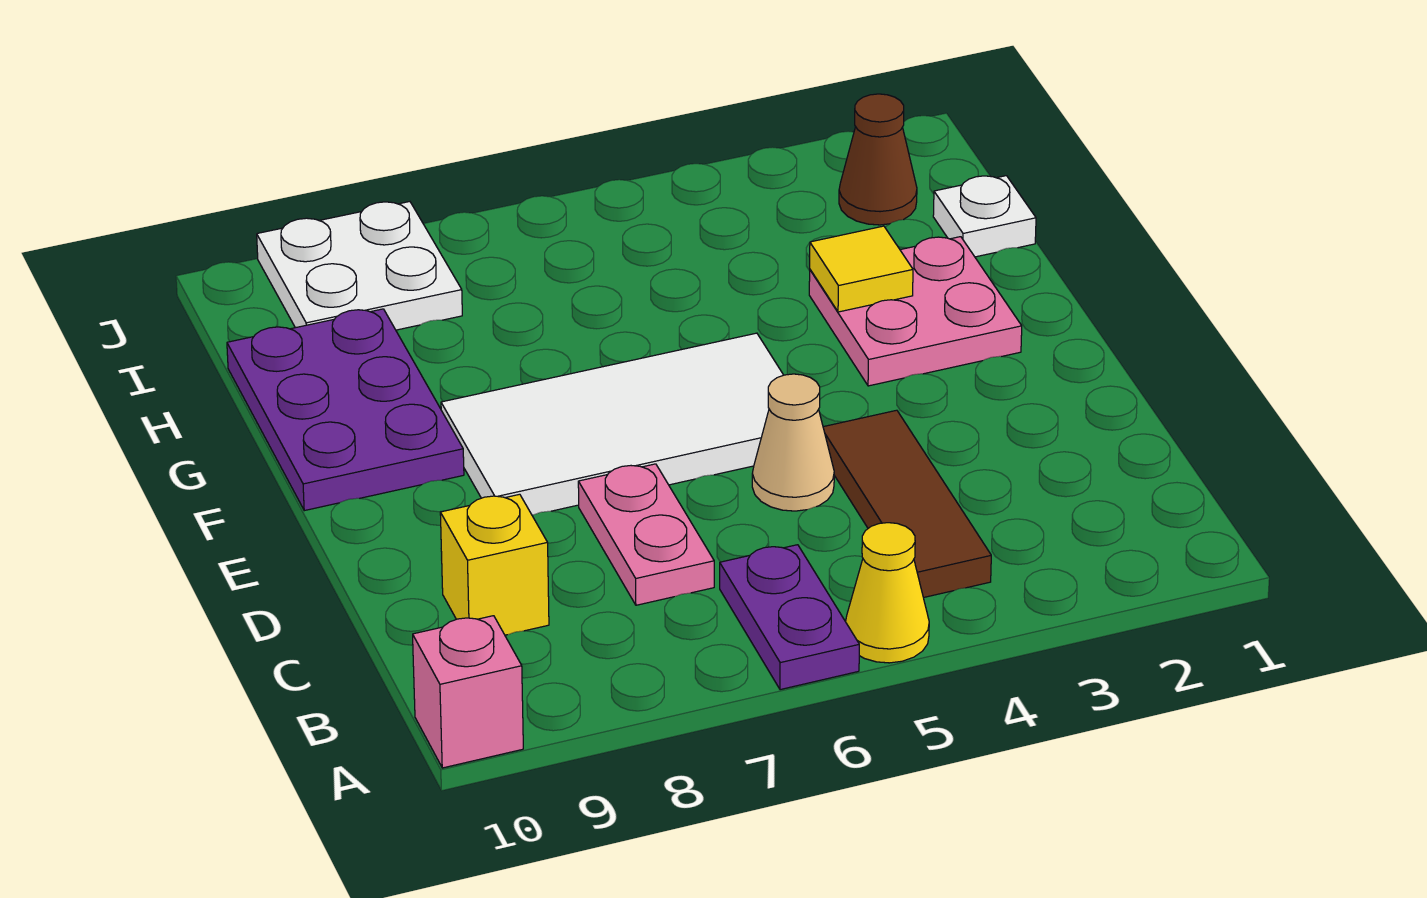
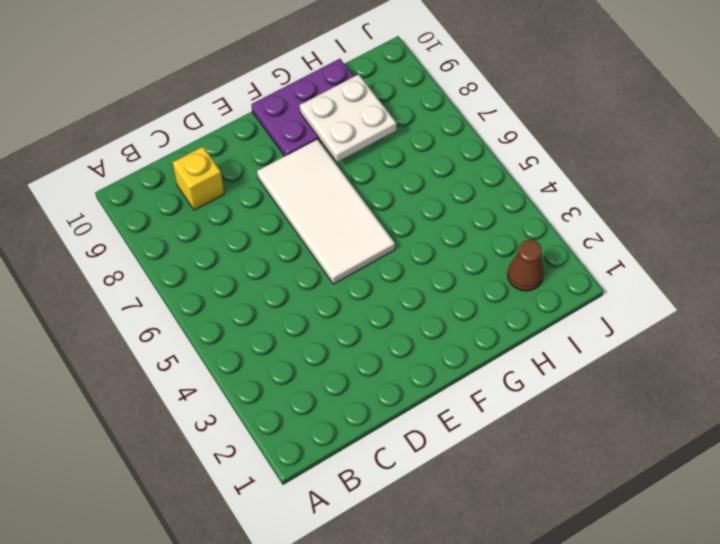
white plate G8:H9 level 2 -> white plate I8:J9 level 1
none -> yellow cone A5 level 1
none -> purple plate A6:B6 level 1
none -> pink brick A10 level 1

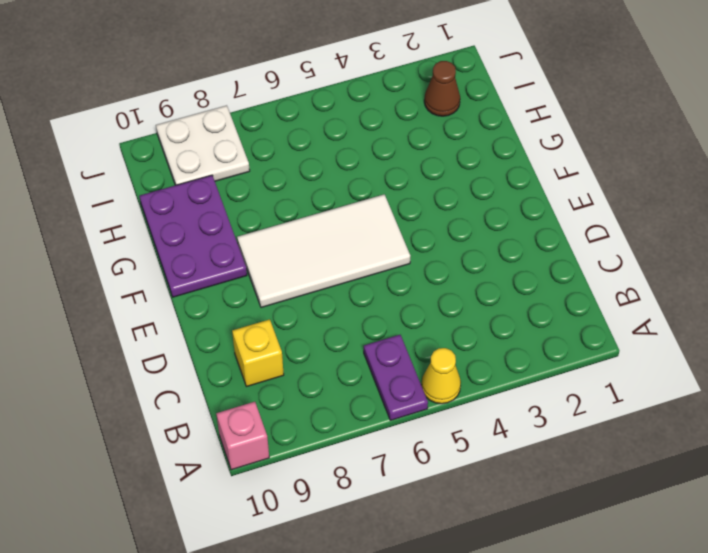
none -> brown tile B4:D4 level 1
none -> pink plate C7:D7 level 1
none -> tan cone D5 level 1

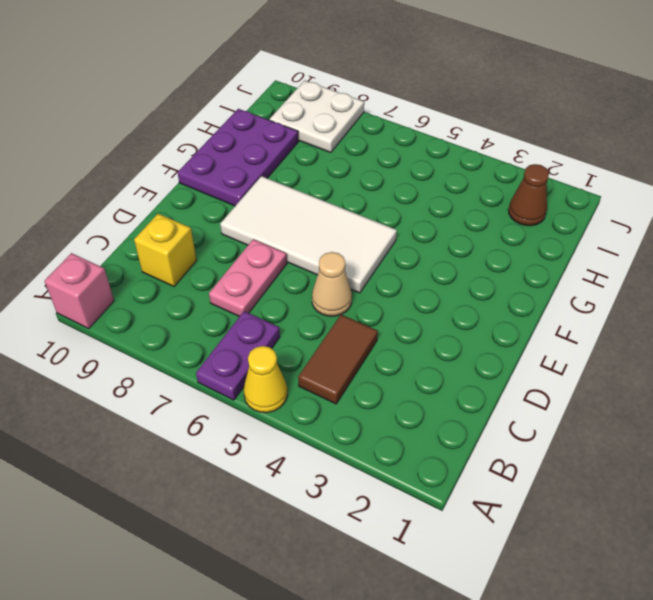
brown tile B4:C4 level 1 -> brown tile B4:D4 level 1
none -> pink plate F2:G3 level 1
none -> white plate H1 level 1
none -> yellow tile G3 level 2

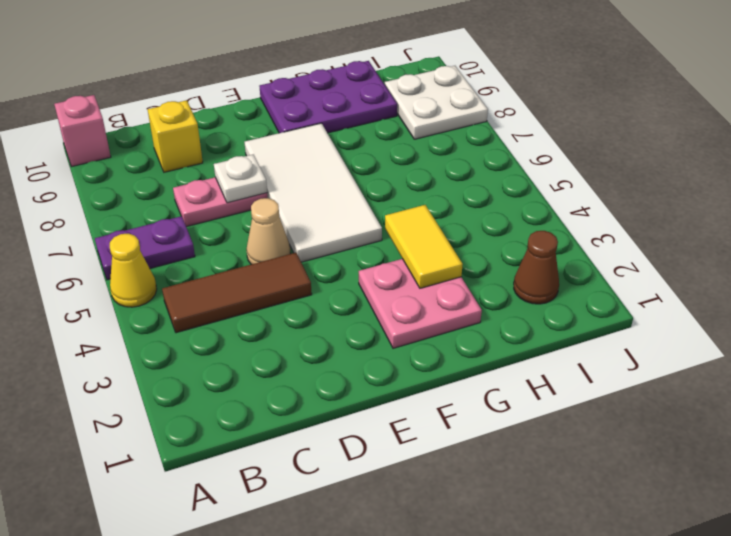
white plate D7 level 2 -> white plate H1 level 1
yellow tile G3:G4 level 2 -> yellow tile G3 level 2

